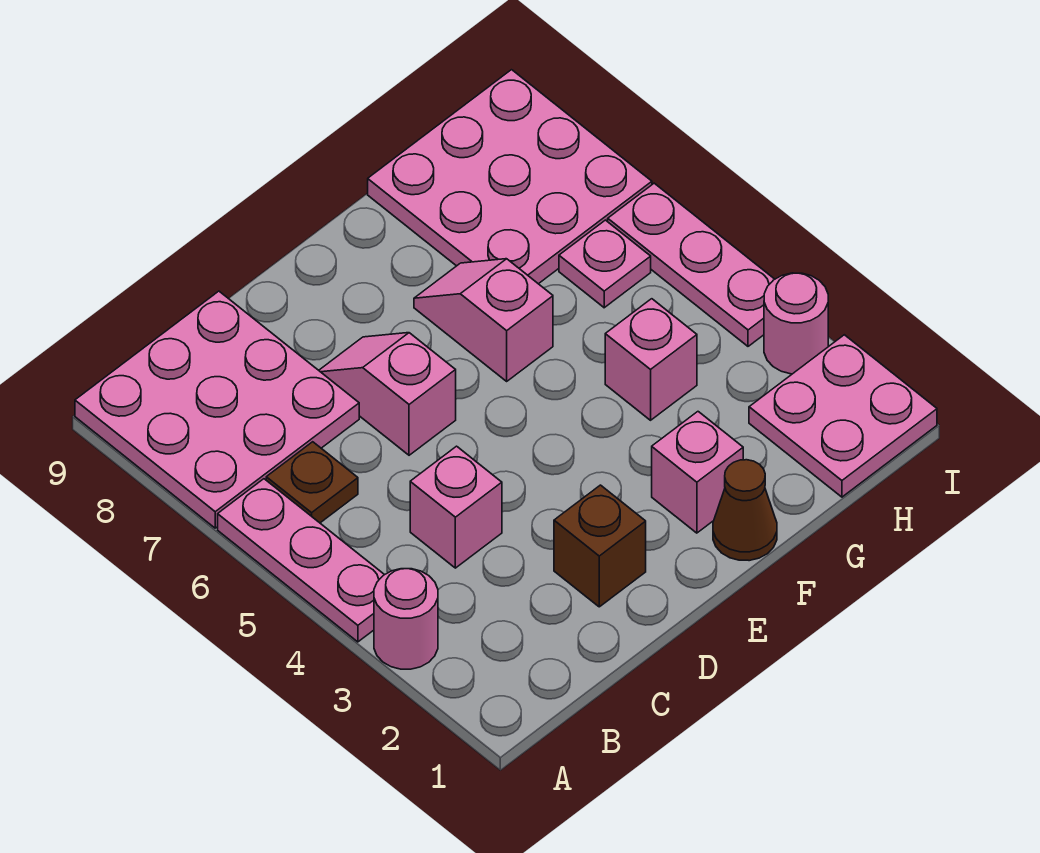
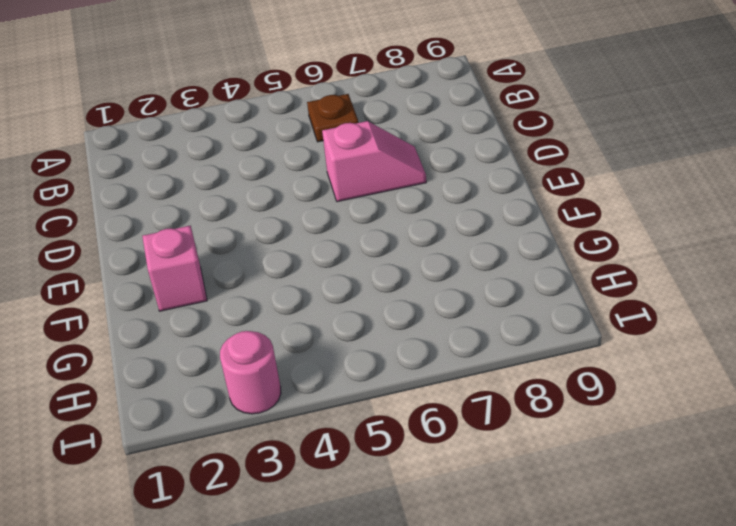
none -> pink round brick A3 level 1
none -> pink plate A4:A6 level 1
none -> pink plate A7:C9 level 1

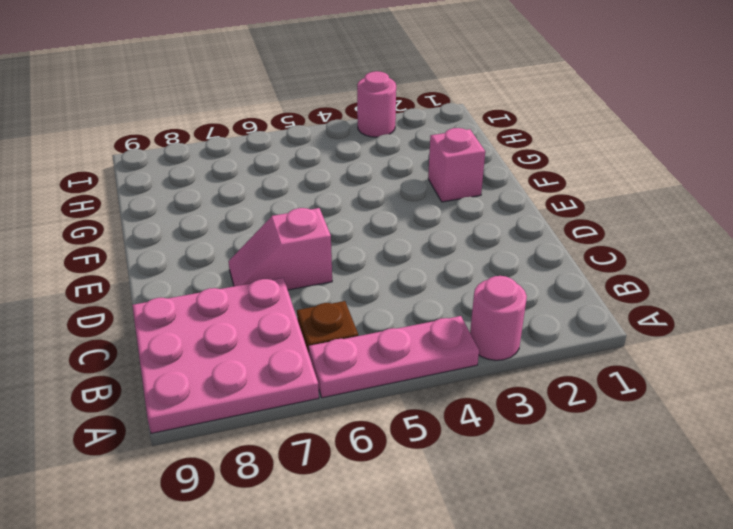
none -> pink brick C4 level 1
none -> brown brick D2 level 1
none -> brown cone F1 level 1

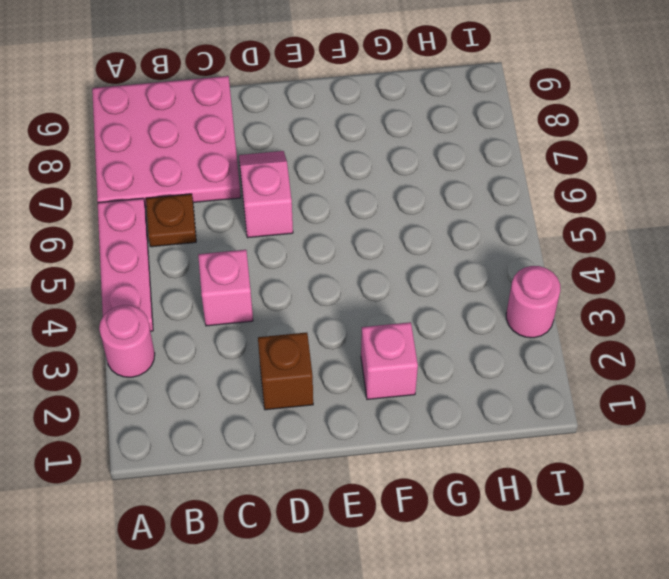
none -> brown cone F1 level 1
none -> pink slope F6:F7 level 1 top 6
none -> pink brick G4 level 1

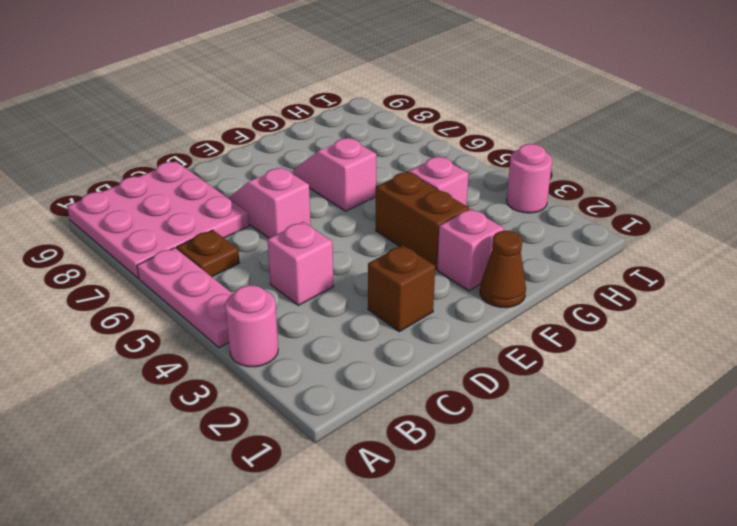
brown brick F3:F4 level 1 -> none
none -> pink plate G7:I9 level 1
none -> pink plate H1:I2 level 1
none -> pink plate H6 level 1

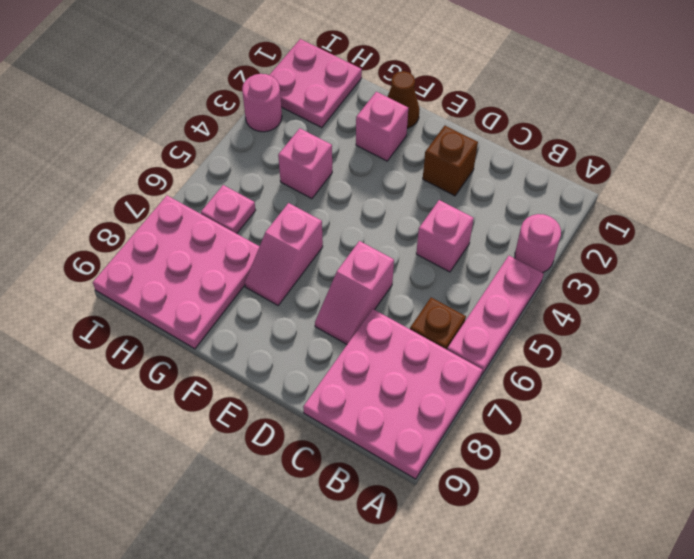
none -> pink plate I4:I6 level 1

